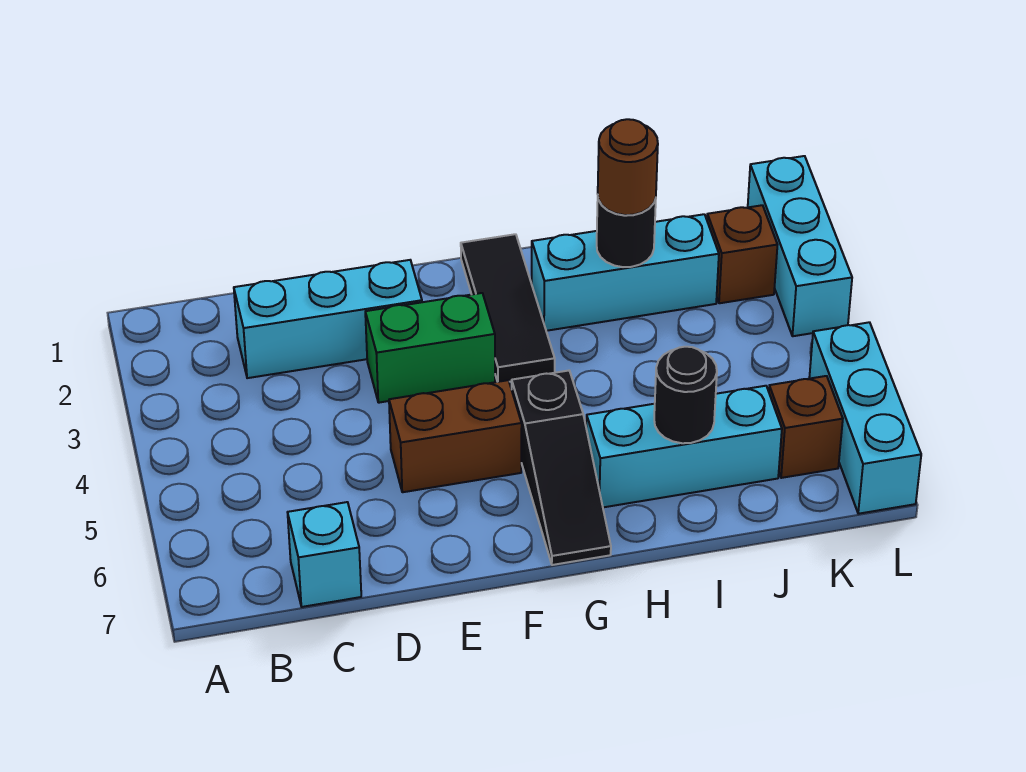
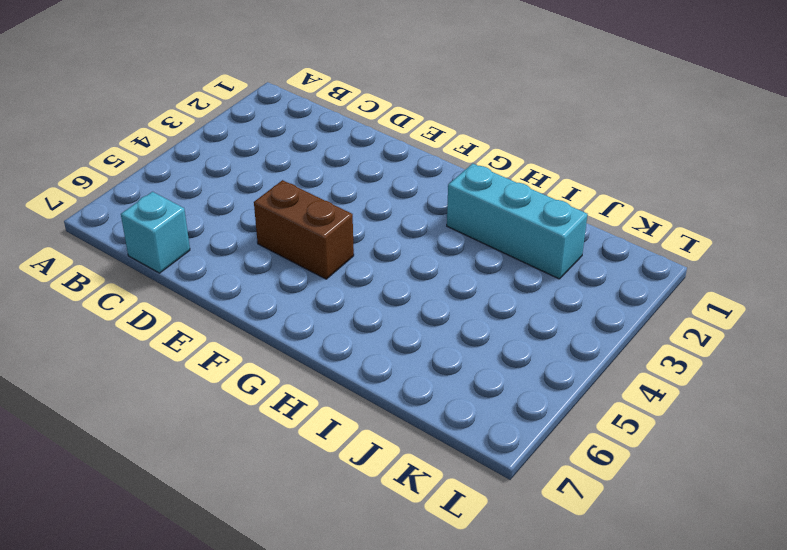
none -> cyan brick C2:E2 level 1
none -> green brick E3:F3 level 1
none -> black tile G1:G3 level 1

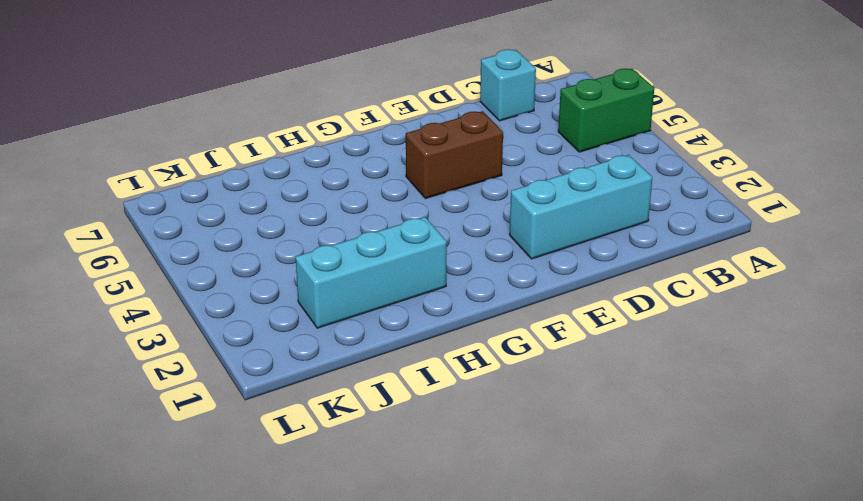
green brick A5:B5 level 1 -> green brick E3:F3 level 1
none -> black tile G1:G3 level 1
none -> black slope G5:G7 level 1 top 5
none -> cyan brick H6:J6 level 1

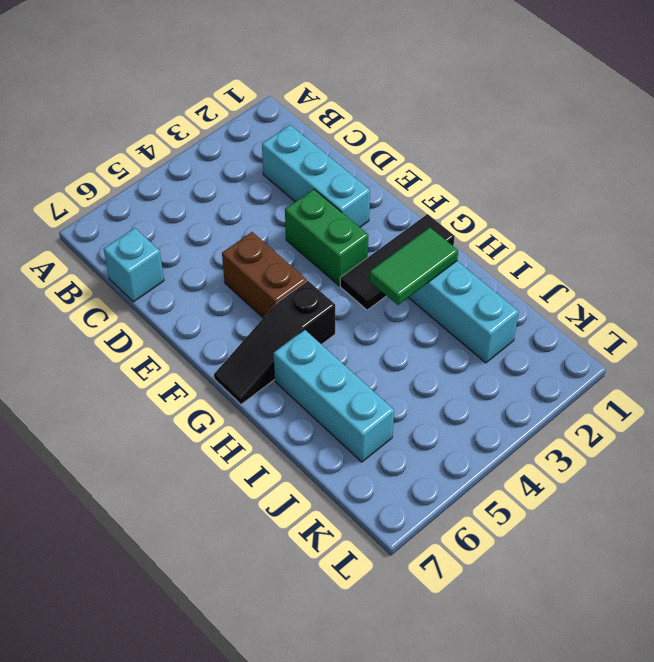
green tile H2:H3 level 2 -> none
none -> brown brick K2 level 1
none -> brown brick K6 level 1
none -> cyan brick L1:L3 level 1

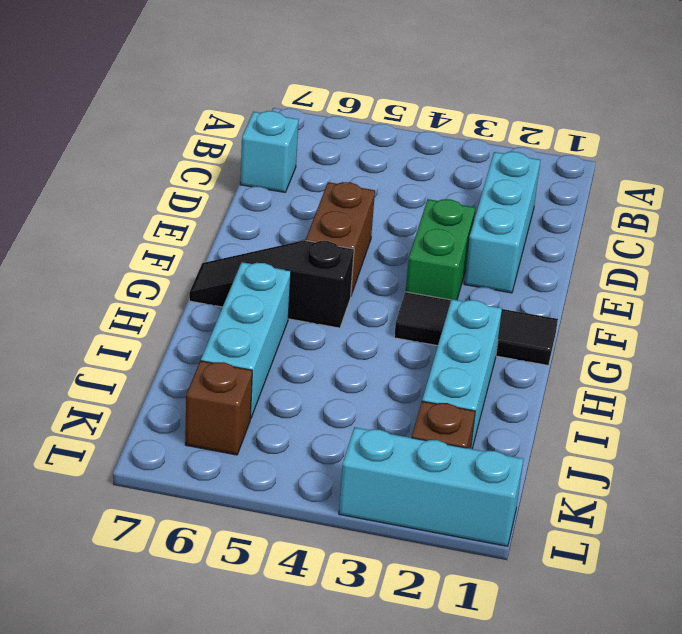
none -> cyan brick L5:L7 level 1
none -> black round brick I2 level 2
none -> black round brick I6 level 2

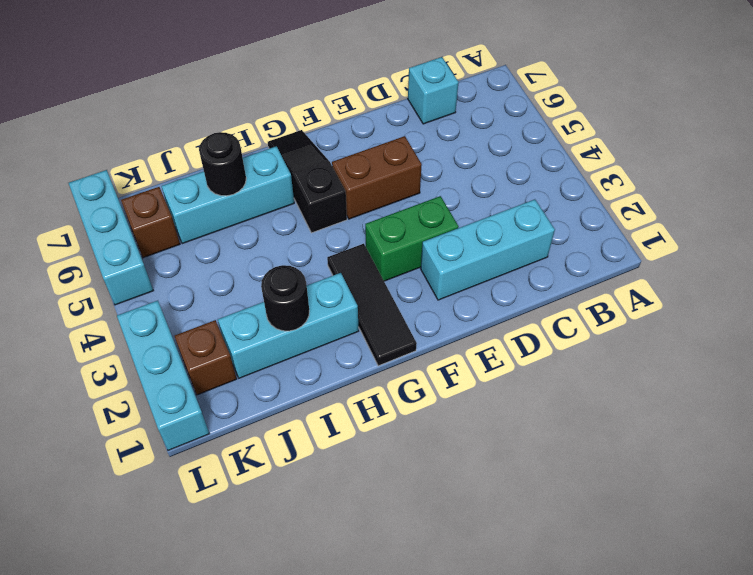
none -> brown round brick I2 level 3

